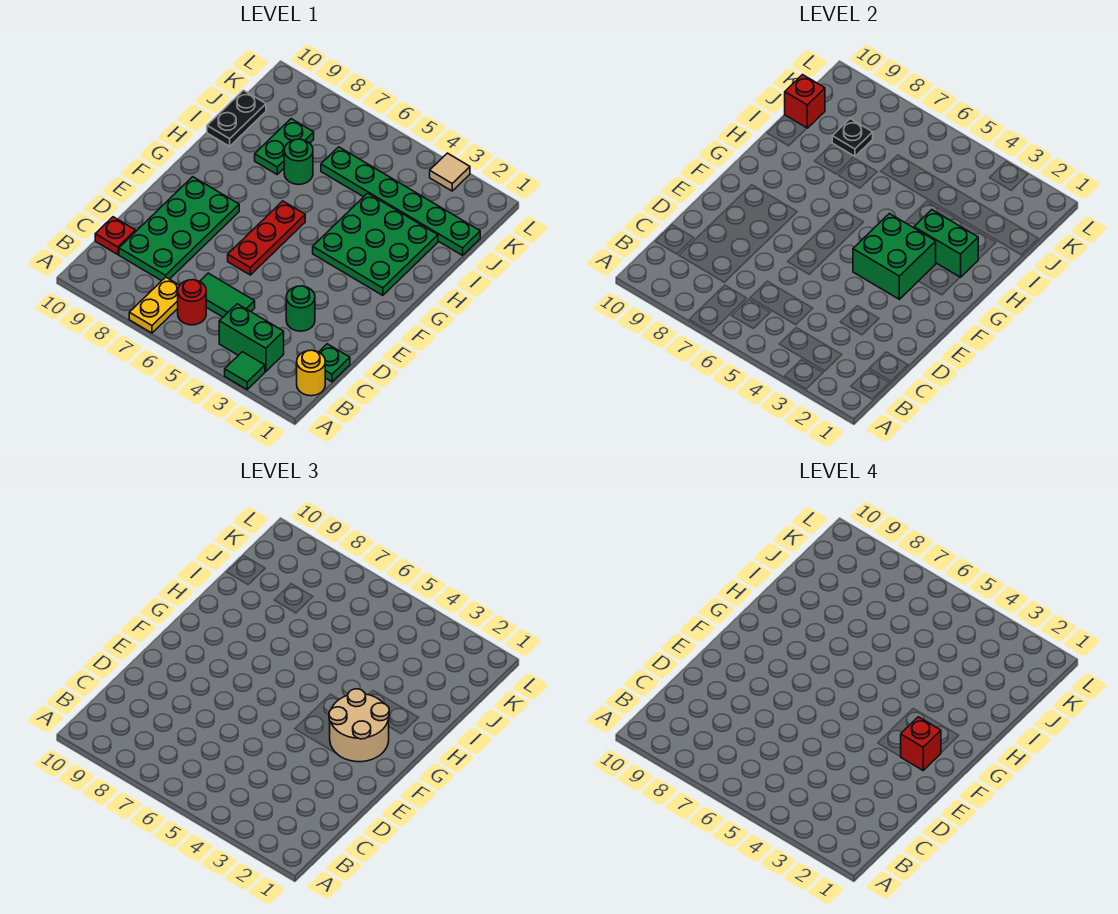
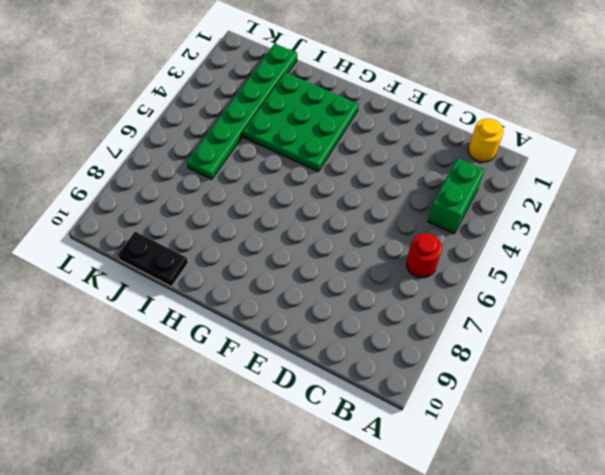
none -> green tile A3 level 1
none -> yellow plate A7:B7 level 1
none -> green plate C1 level 1

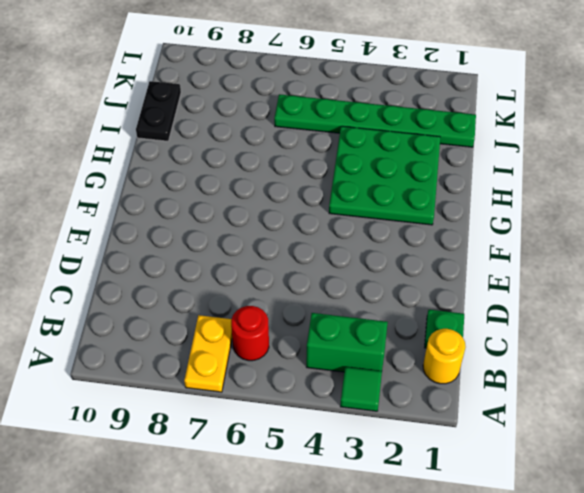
none -> green tile C5:C6 level 1
none -> green plate C8:F9 level 1
none -> red plate C10 level 1

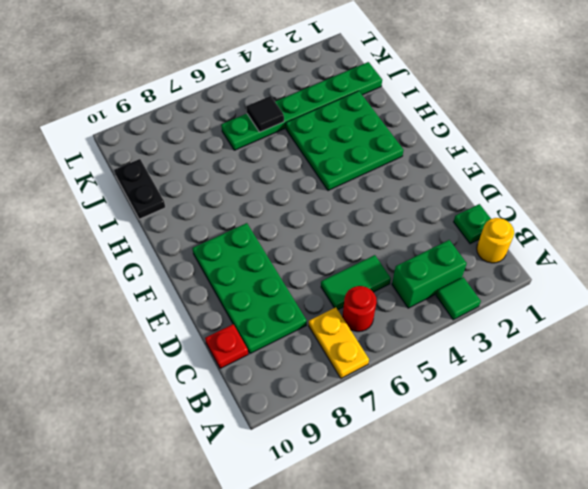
black tile J5 level 2 -> none
none -> green round brick D3 level 1
none -> red plate E6:G6 level 1
none -> green round brick I7 level 1

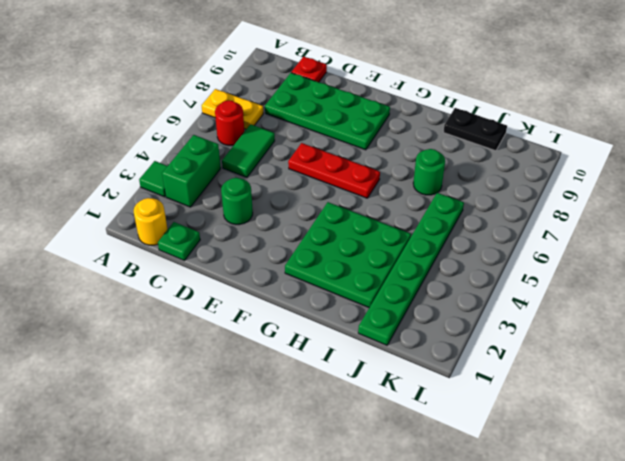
none -> green plate I8:J8 level 1
none -> tan tile L3 level 1
none -> green brick F3:G4 level 2

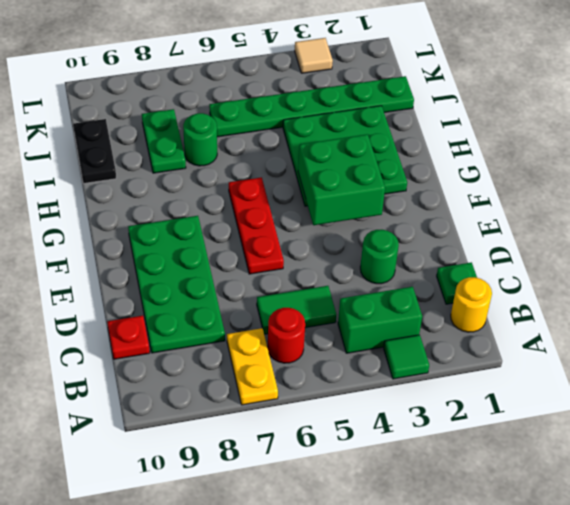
none -> green brick H2:H3 level 2
none -> black plate J8 level 2
none -> red brick J10 level 2

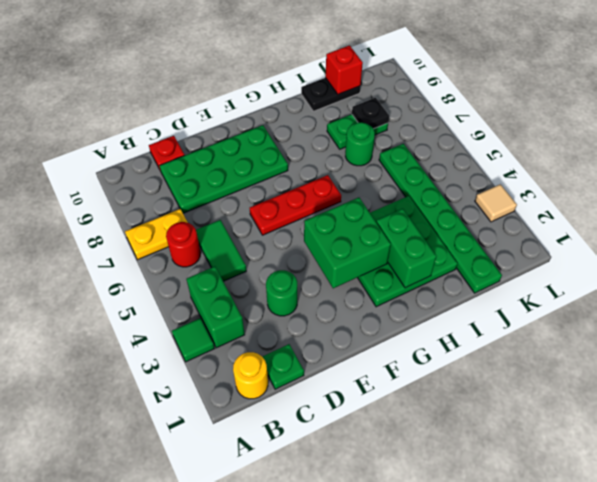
none -> tan round brick F2:G3 level 3
none -> red brick F2 level 4

